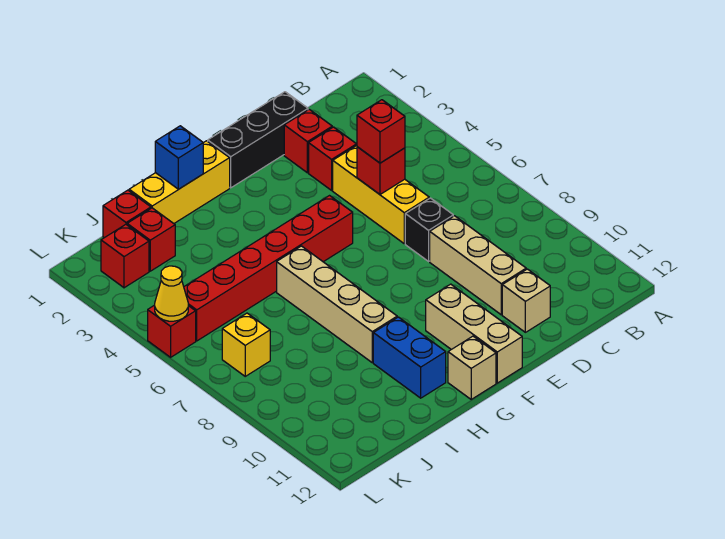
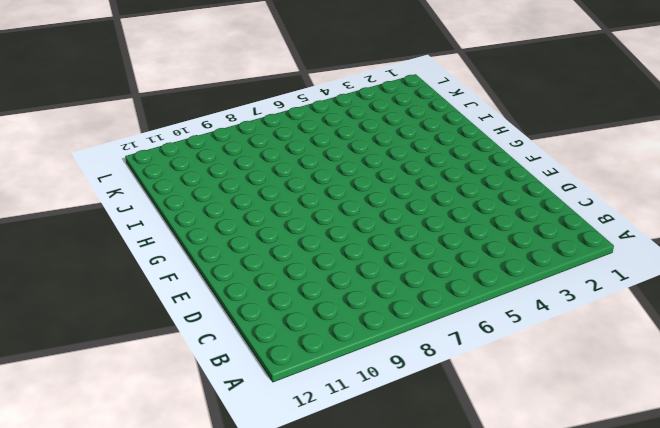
none -> black brick D1:F1 level 1
none -> red brick D2 level 1
none -> red brick D3 level 1

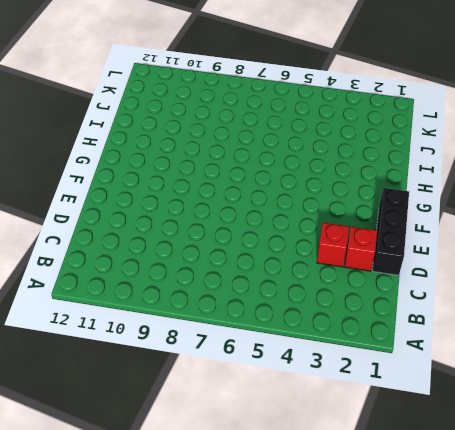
none -> yellow brick D4:D6 level 1
none -> black brick D7 level 1
none -> tan brick D8:D10 level 1

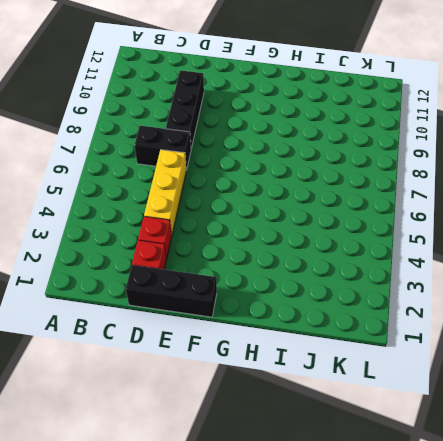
black brick C7:D7 level 1 -> black brick D7 level 1
black brick D8:D10 level 1 -> tan brick D8:D10 level 1
none -> tan brick D11 level 1
none -> red brick F5:K5 level 1
none -> tan brick F10:F12 level 1

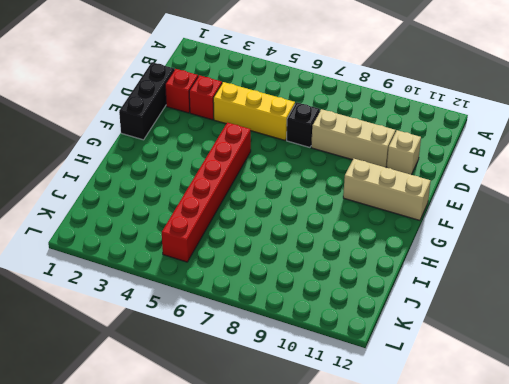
none -> yellow brick G1:I1 level 1
none -> tan brick G12 level 1
none -> tan brick H6:H9 level 1

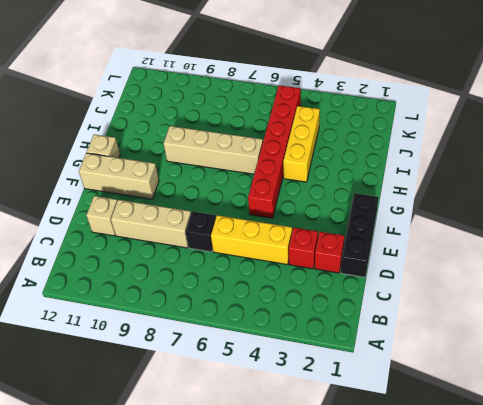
yellow brick H4:J4 level 1 -> yellow brick G1:I1 level 1
none -> blue brick H10:H11 level 1
none -> red brick J1 level 1
none -> red brick J2 level 1

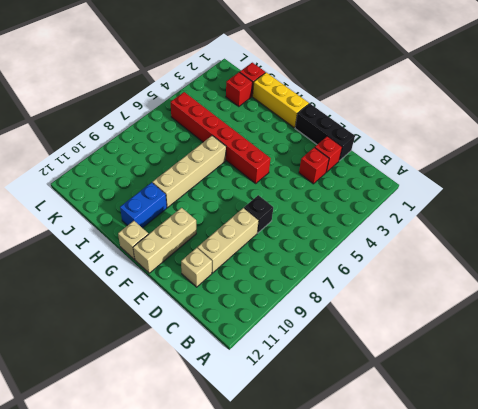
none -> yellow brick D4:D6 level 1
none -> red brick K2 level 1
none -> yellow brick K7 level 1

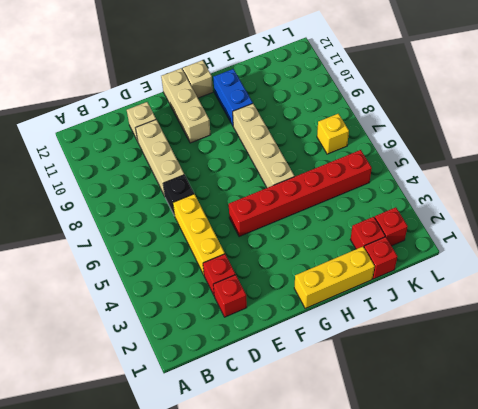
none -> black brick D1:F1 level 1
none -> red brick L5 level 1
none -> red brick D5 level 2

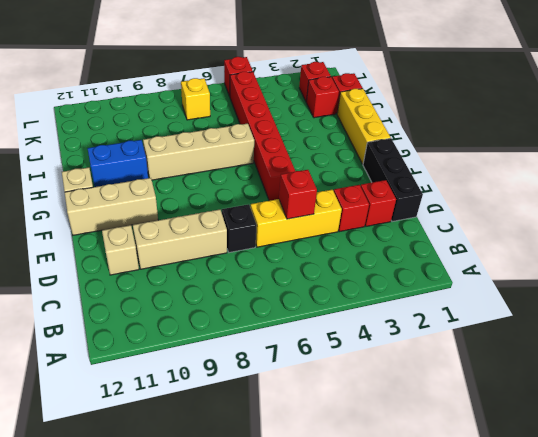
none -> blue brick H1 level 2
none -> yellow cone L5 level 2
none -> red brick D5 level 3

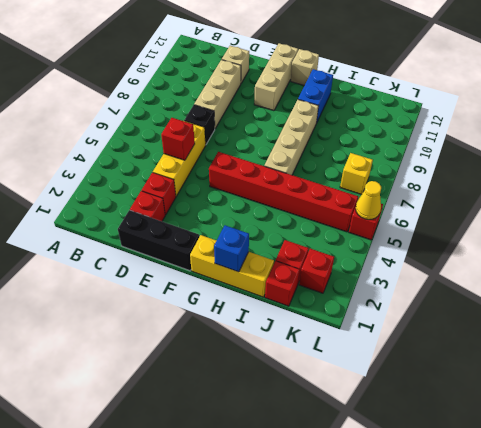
none -> red brick D5 level 3

